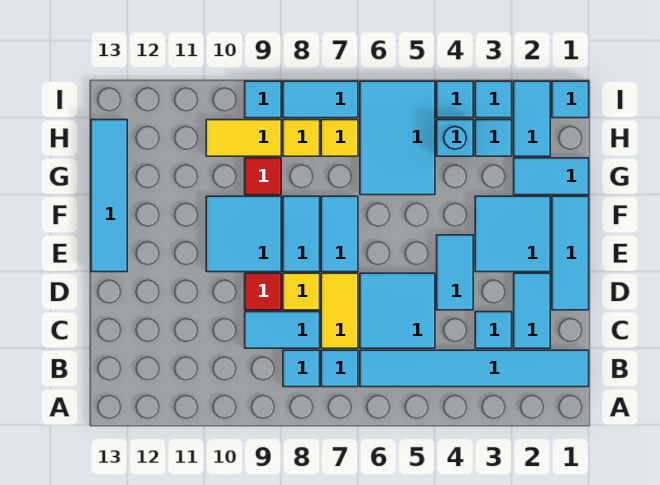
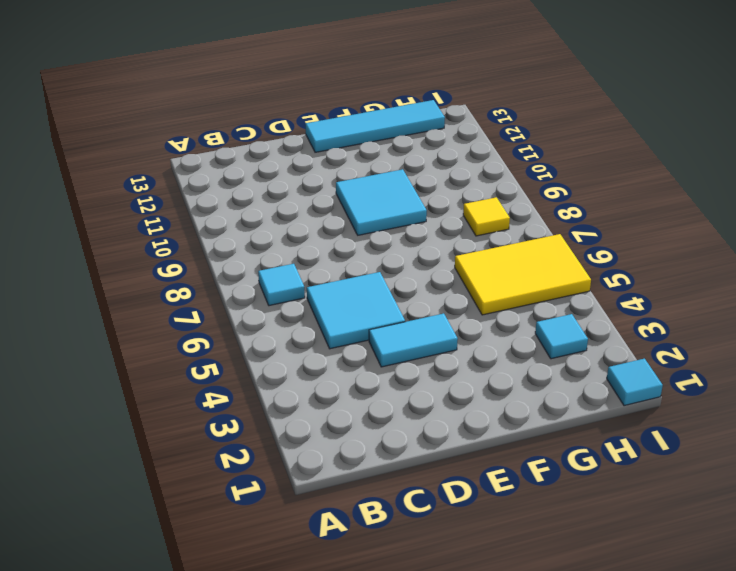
yellow tile G5:I6 level 1 -> cyan tile G5:I6 level 1
none -> cyan tile B1:B6 level 1
none -> cyan tile B8 level 1
none -> cyan tile C2:D2 level 1
none -> cyan tile C3 level 1

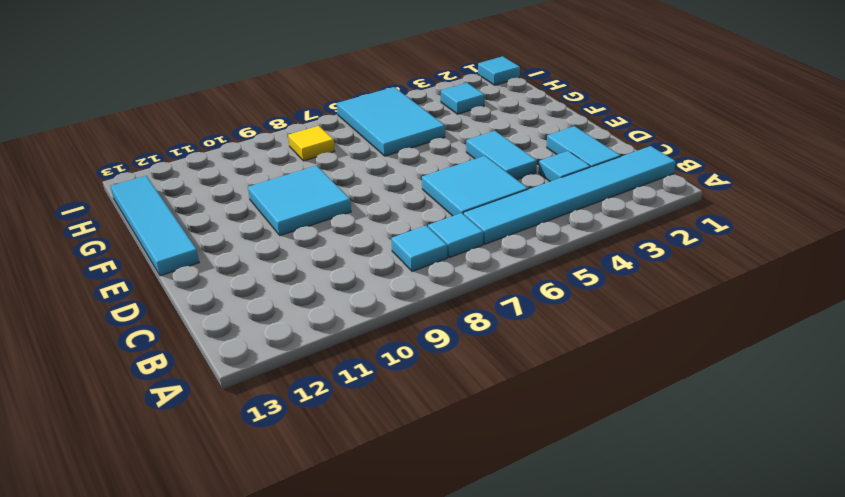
none -> yellow tile C7:D7 level 1
none -> cyan tile C8:C9 level 1
none -> cyan tile D1:F1 level 1
none -> yellow tile D8 level 1

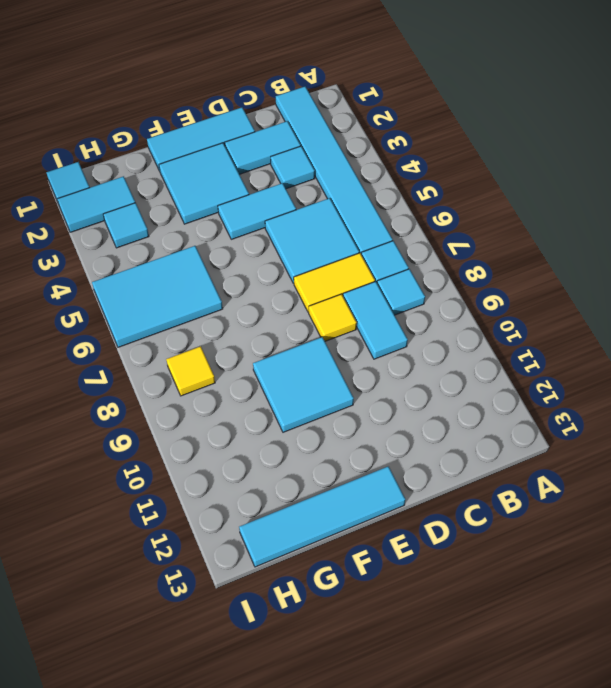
none -> red tile D9 level 1
none -> cyan tile E7:F7 level 1
none -> cyan tile E8:F8 level 1
none -> cyan tile G1:G2 level 1

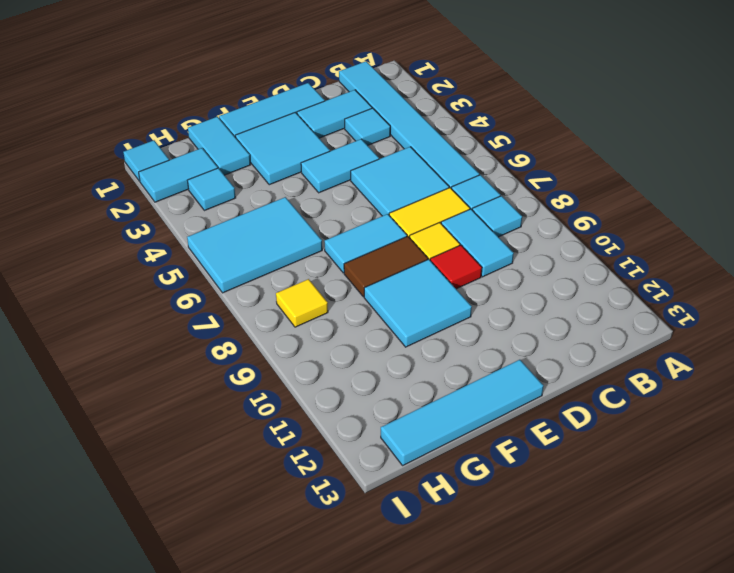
brown tile E8:F8 level 1 -> cyan tile E8:F8 level 1
none -> red tile G9 level 1
none -> cyan brick H4 level 1
none -> yellow tile H7 level 1
none -> yellow tile H9:H10 level 1

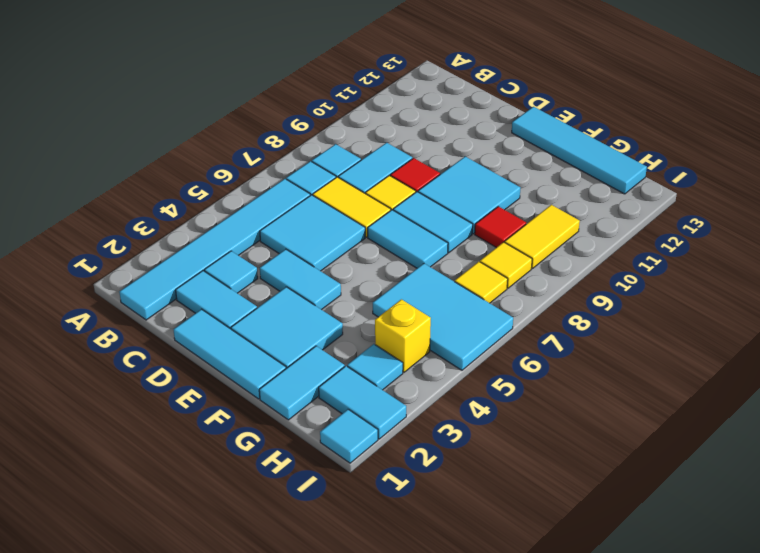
yellow brick H4 level 1 -> cyan brick H4 level 1
none -> cyan tile I3 level 1
none -> cyan tile I4 level 1
none -> cyan tile I7:I8 level 1
none -> cyan tile I9 level 1

